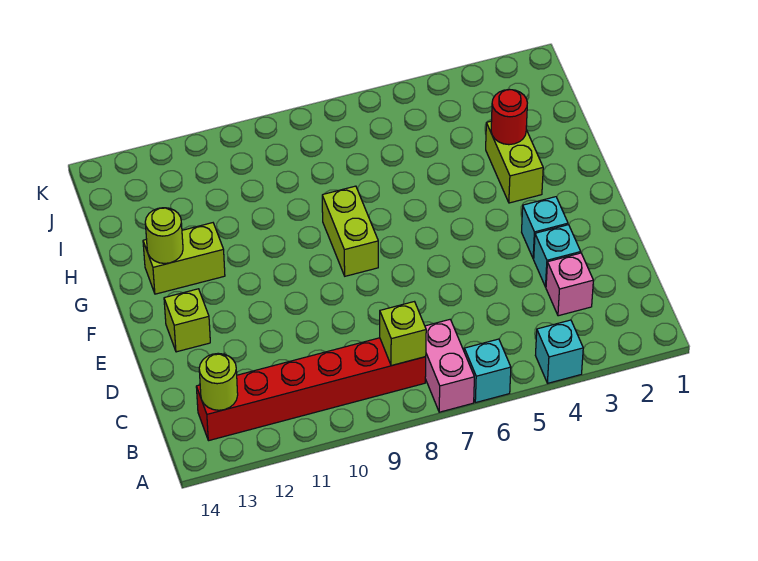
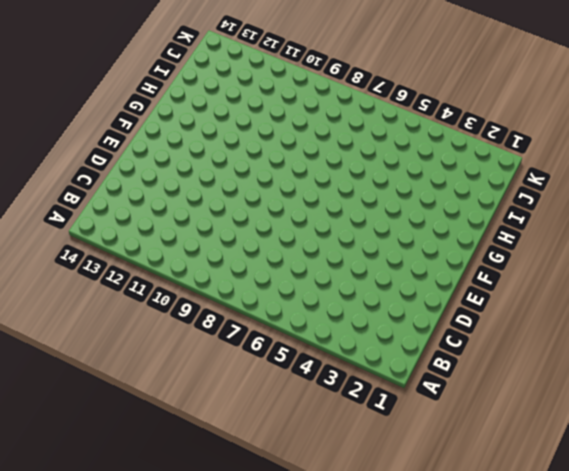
none -> cyan brick A4 level 1
none -> cyan brick A6 level 1
none -> pink brick A7:B7 level 1

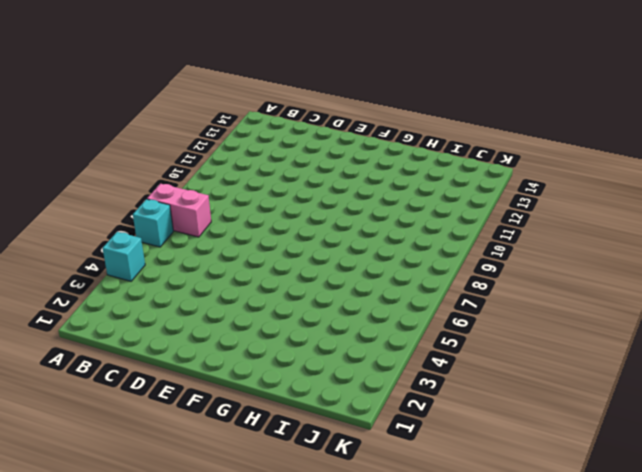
none -> red brick B8:B13 level 1
none -> pink brick C3 level 1
none -> cyan brick D3 level 1

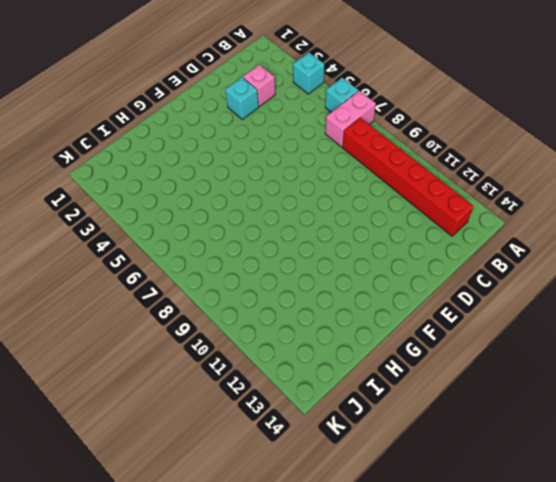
none -> cyan brick E3 level 1
none -> lime brick E13 level 1
none -> lime brick F8:G8 level 1

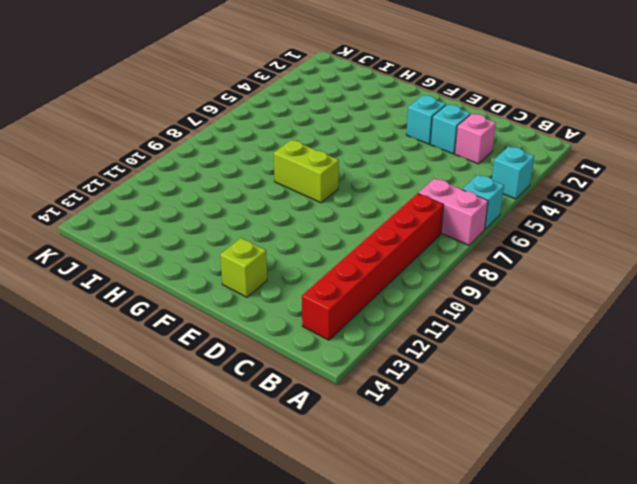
none -> lime brick G3:H3 level 1
none -> lime brick G12:G13 level 1
none -> lime brick B8 level 2

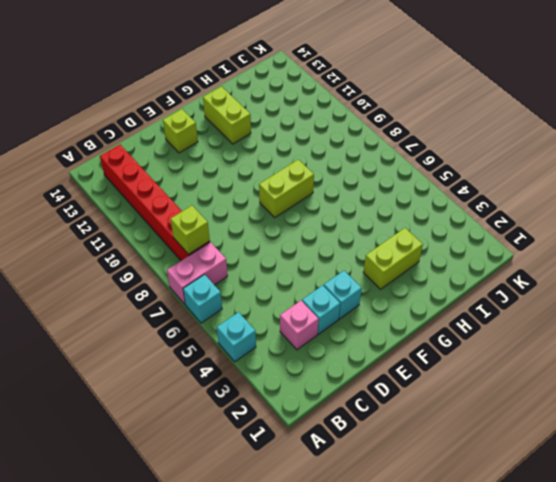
none -> lime round brick B13 level 2
none -> lime round brick G13 level 2
none -> red round brick H3 level 2

